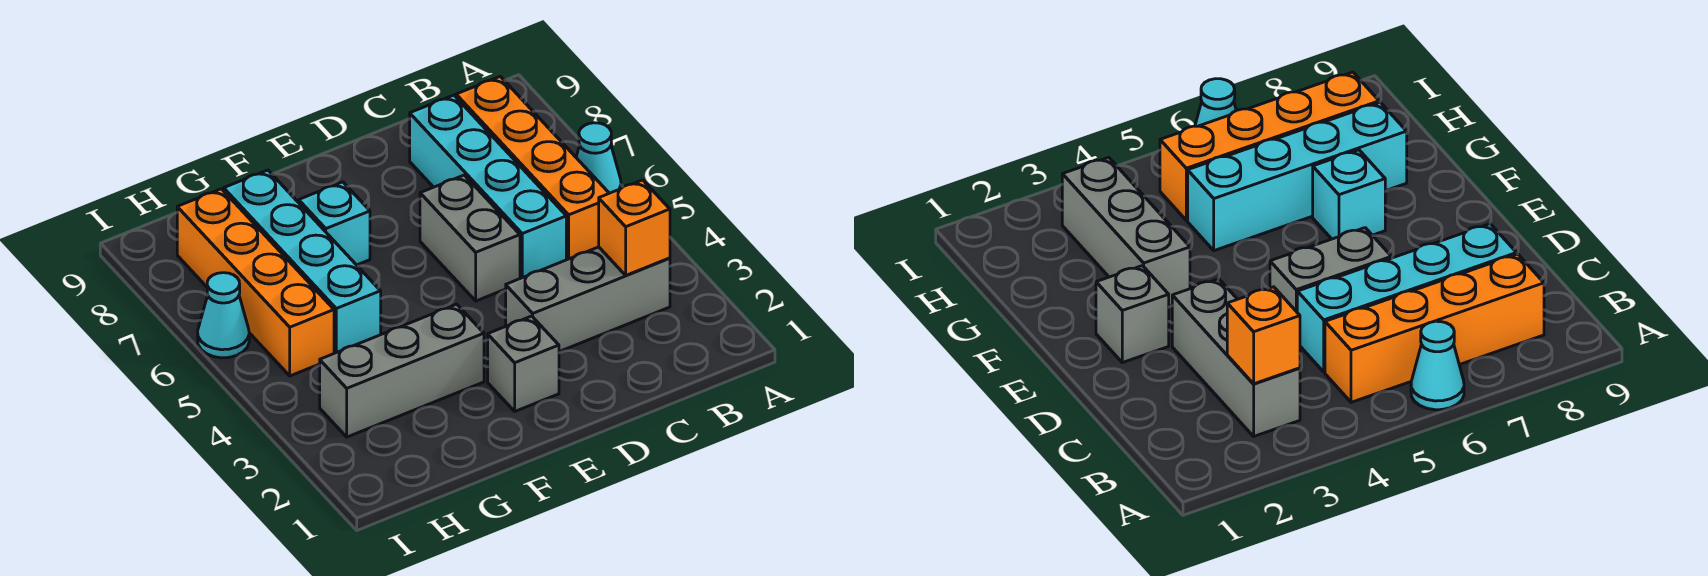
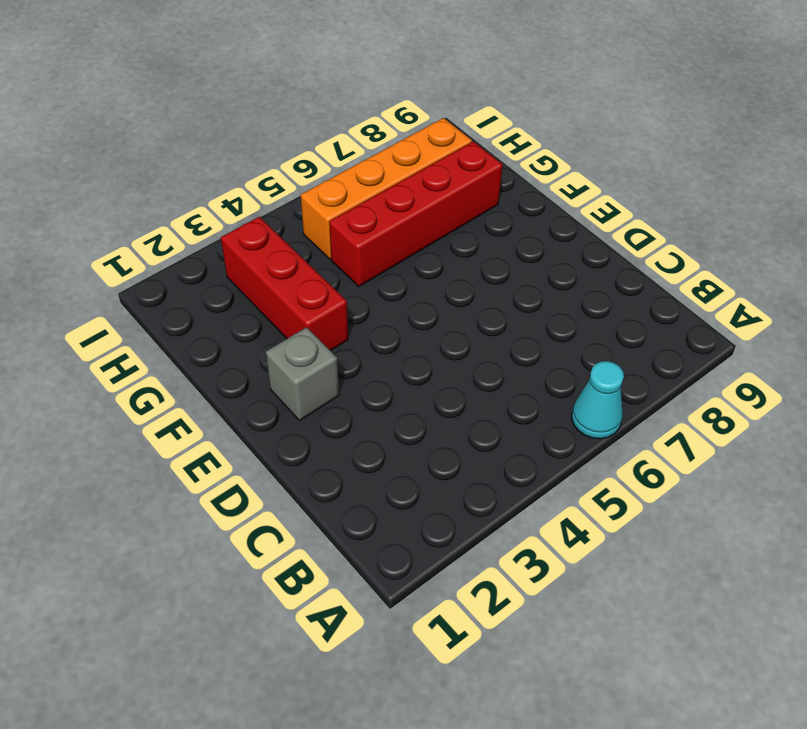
red brick F3:H3 level 1 -> grey brick F3:H3 level 1
red brick G5:G8 level 1 -> cyan brick G5:G8 level 1
none -> grey brick B3:D3 level 1
none -> orange brick B5:B8 level 1
none -> cyan brick C5:C8 level 1

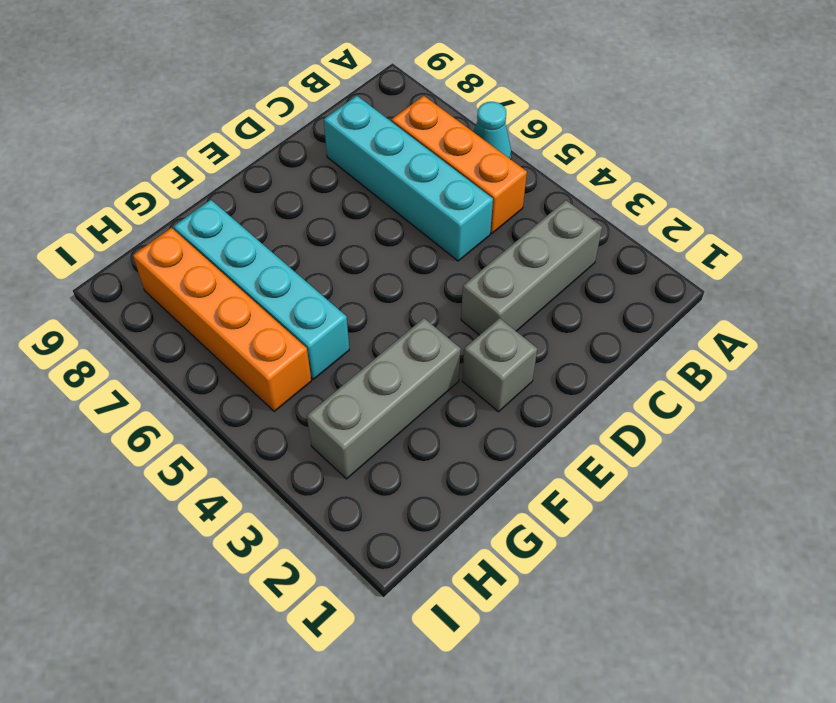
orange brick B5:B7 level 1 -> orange brick B5:B8 level 1
none -> grey brick D5:D6 level 1
none -> cyan brick F7 level 1
none -> cyan cone I6 level 1

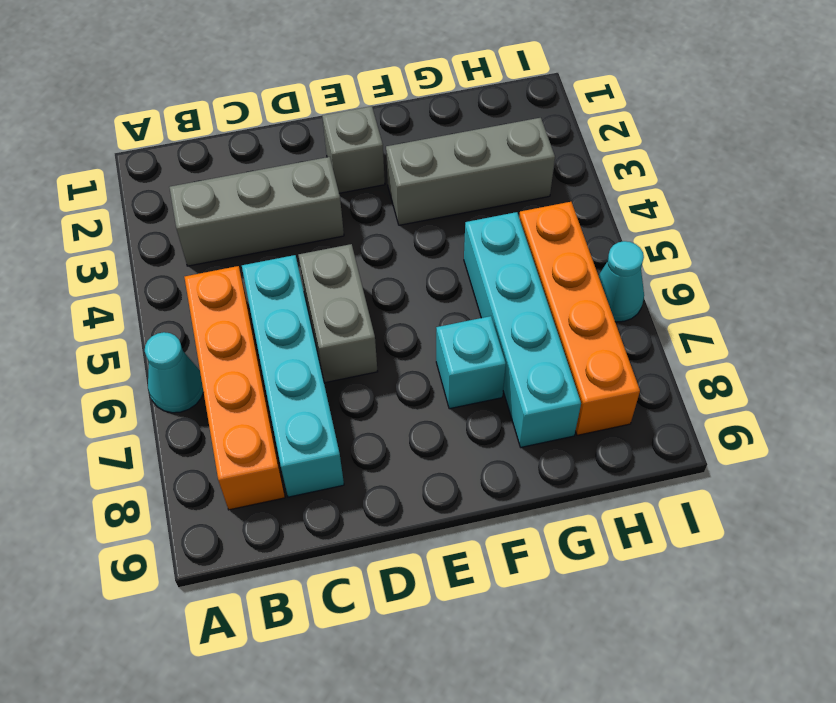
none -> orange brick B3 level 2

